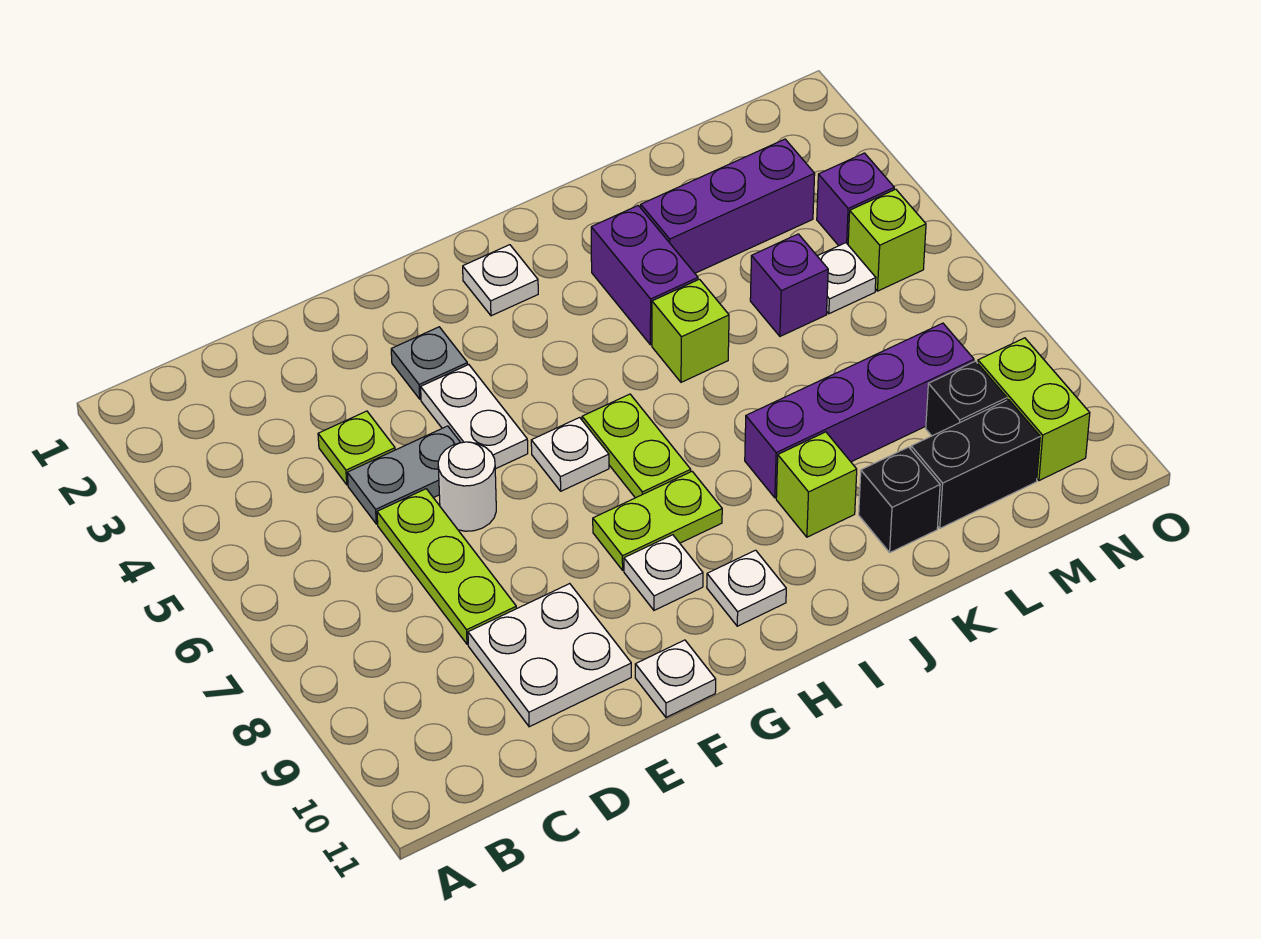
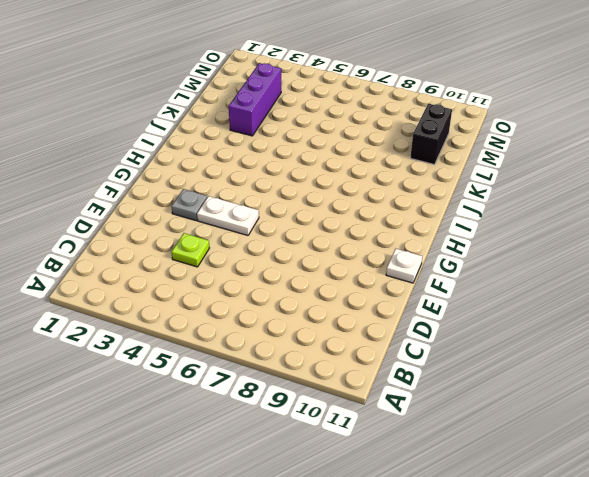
none -> grey plate D5:E5 level 1
none -> lime plate D6:D8 level 1
none -> white plate D9:E10 level 1

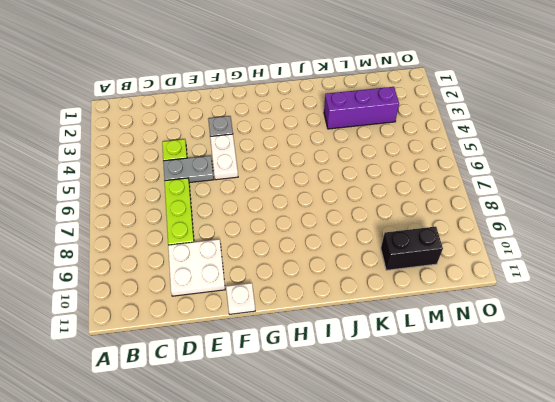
none -> white round brick E6 level 1
none -> white plate G6 level 1
none -> lime plate G8:H8 level 1

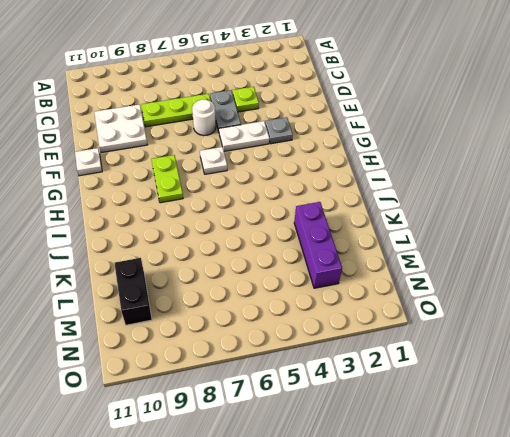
none -> white plate G9 level 1
none -> white plate H2 level 1
none -> lime plate H6:H7 level 1

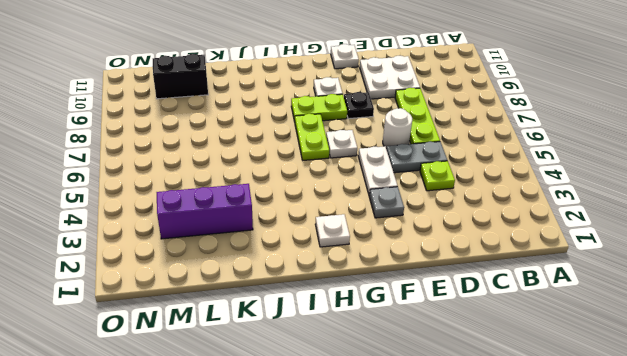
black plate F8 level 1 -> none
none -> white plate H10 level 1
none -> purple brick J3:J4 level 1
none -> lime brick J5 level 1

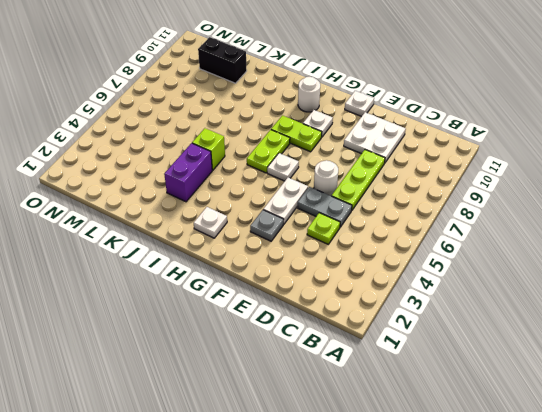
white round brick H10 level 1 -> white plate H10 level 1
none -> purple brick J8:M8 level 1
none -> lime brick J9 level 1
none -> purple brick K3:M3 level 1

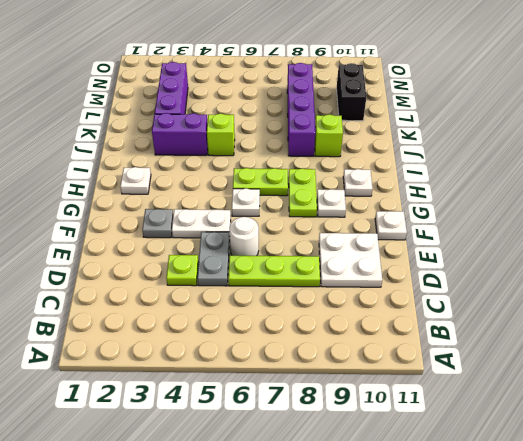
none -> black brick K10 level 1
none -> purple brick L5 level 1
none -> white plate M5 level 1

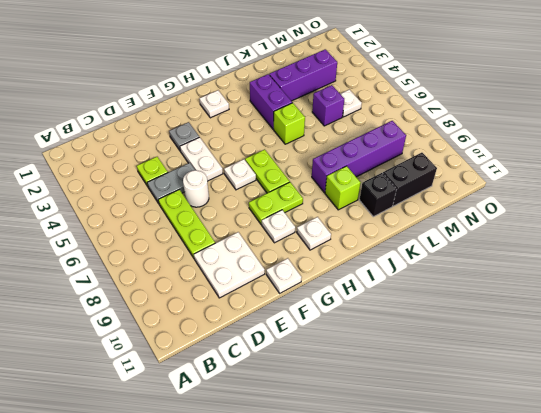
none -> black brick M9 level 1
none -> purple brick N4 level 1
none -> lime brick N5 level 1

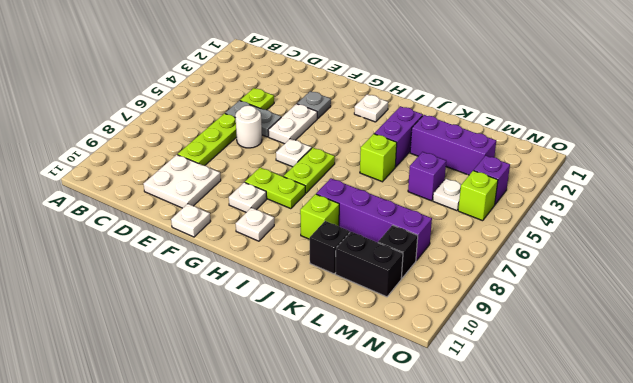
none -> lime brick N9:N10 level 1

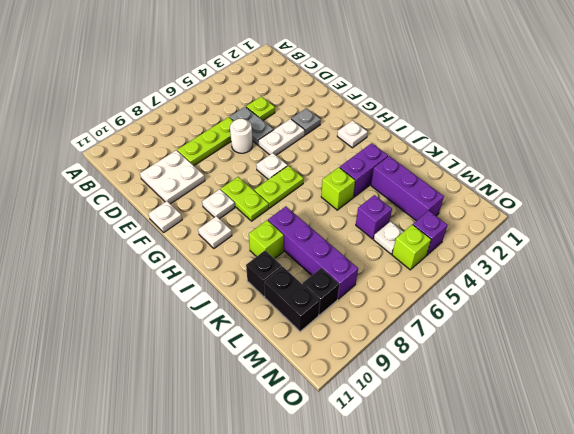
none -> lime brick N9:N10 level 1

